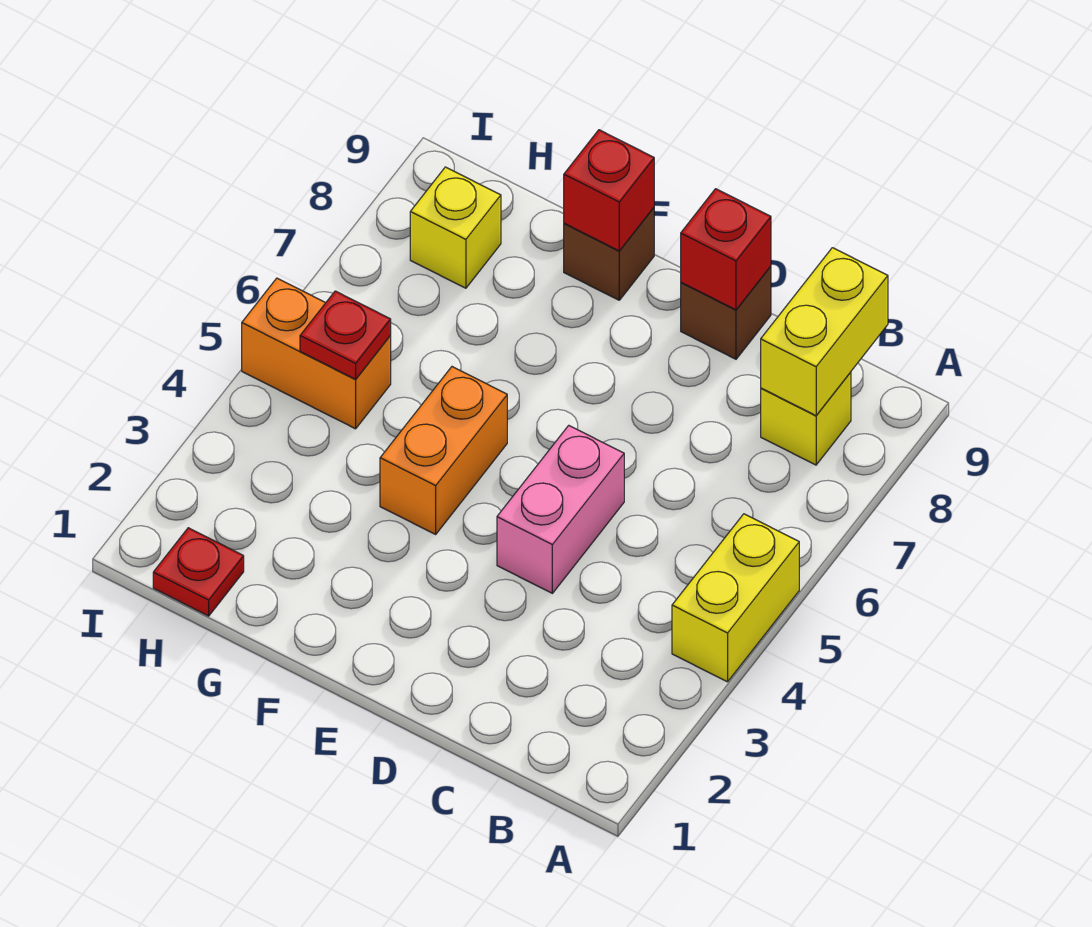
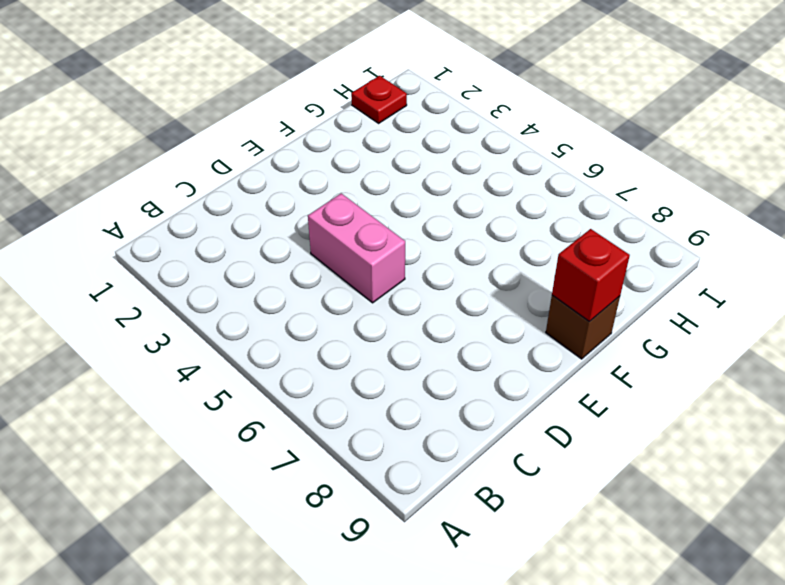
none -> yellow brick A4:A5 level 1
none -> yellow brick B8 level 1
none -> brown brick D9 level 1

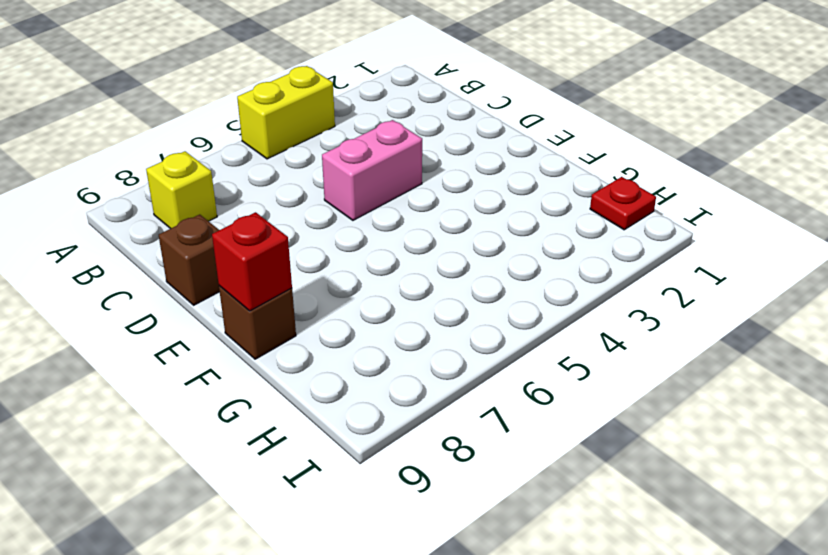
none -> orange brick F4:F5 level 1
none -> orange brick H5:I5 level 1
none -> yellow brick H8 level 1

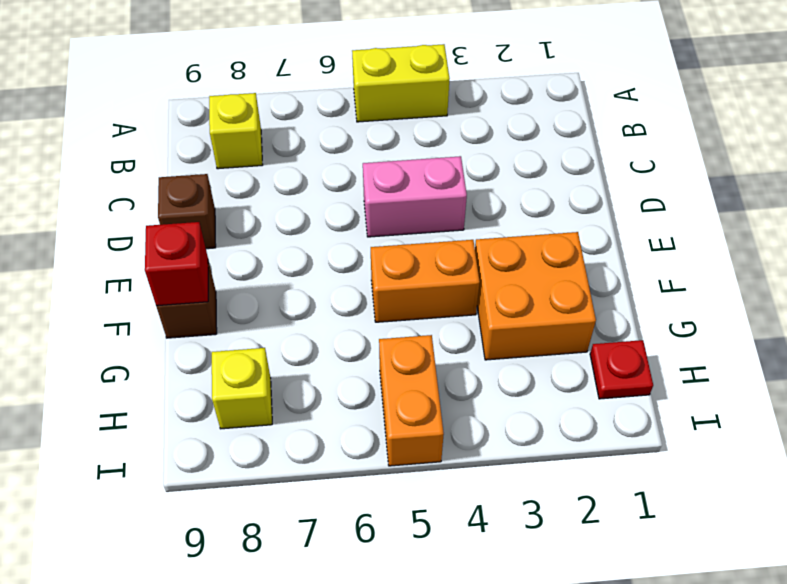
orange brick F2:G3 level 1 -> none
none -> yellow brick B8:B9 level 2
none -> red brick D9 level 2
none -> red plate H5 level 2

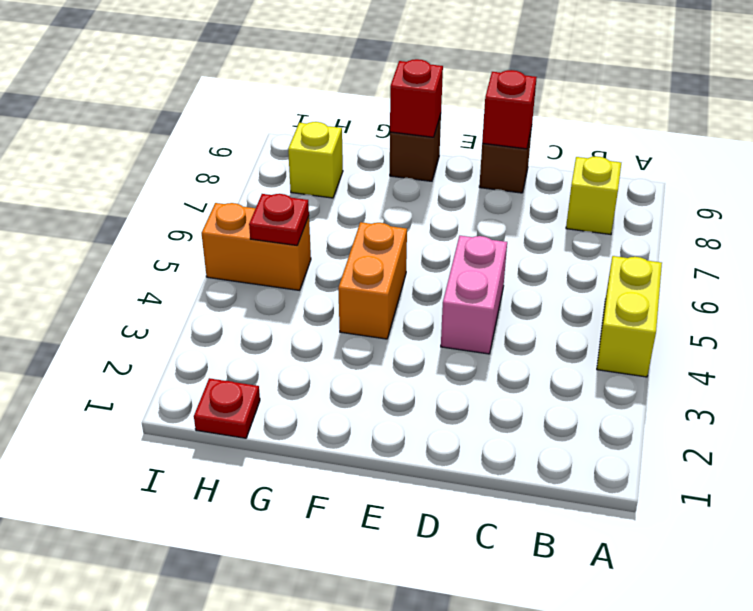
none -> yellow brick B8:B9 level 2

